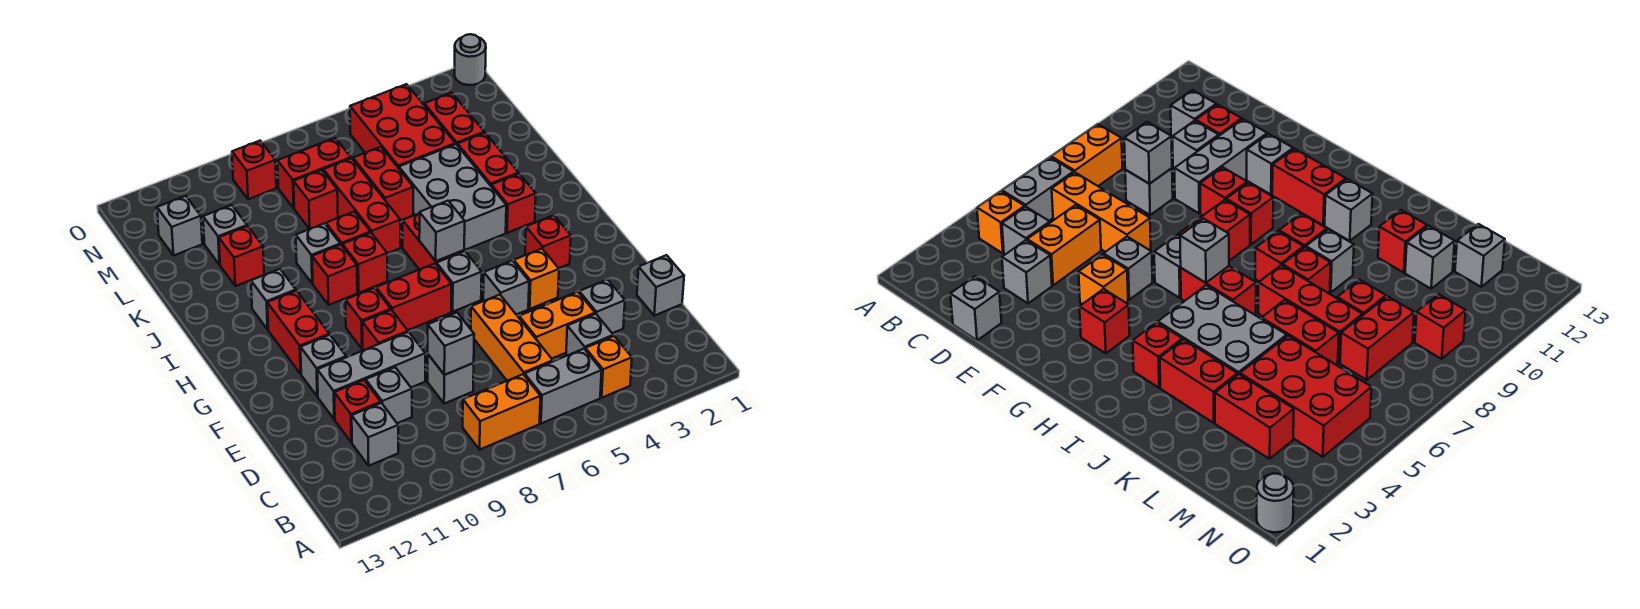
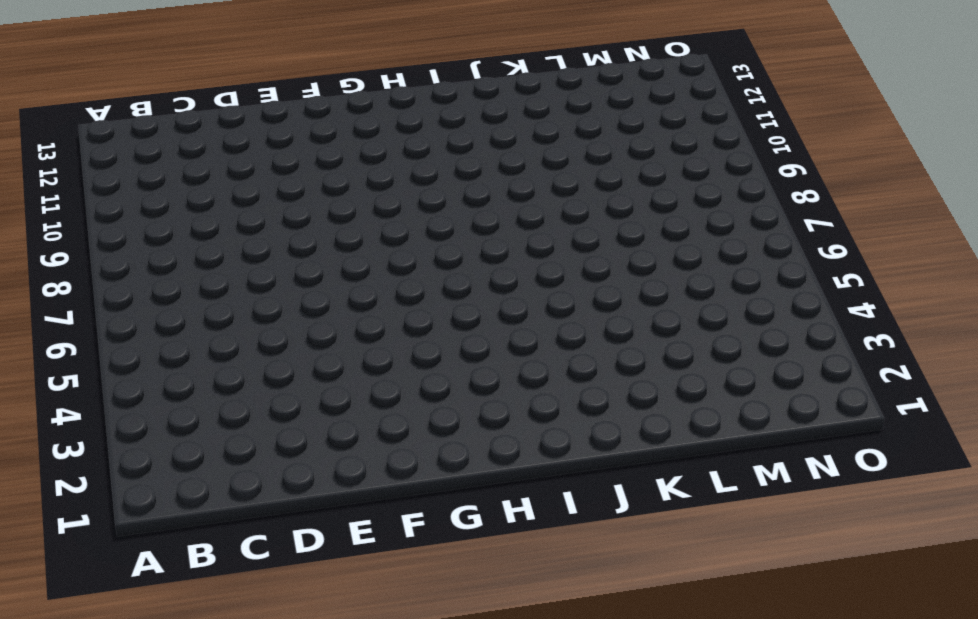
none -> orange brick B4 level 1
none -> grey brick B5:B6 level 1
none -> orange brick B7:B8 level 1
none -> grey brick C4 level 1

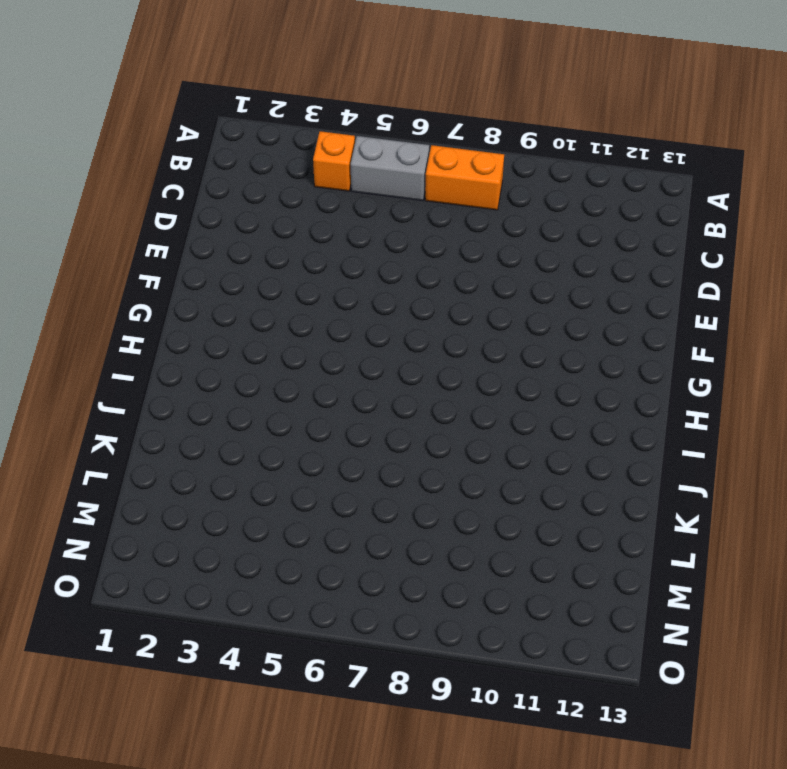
none -> grey brick C4 level 1
none -> orange brick C6:E6 level 1
none -> grey brick C11 level 1
none -> grey brick D1 level 1

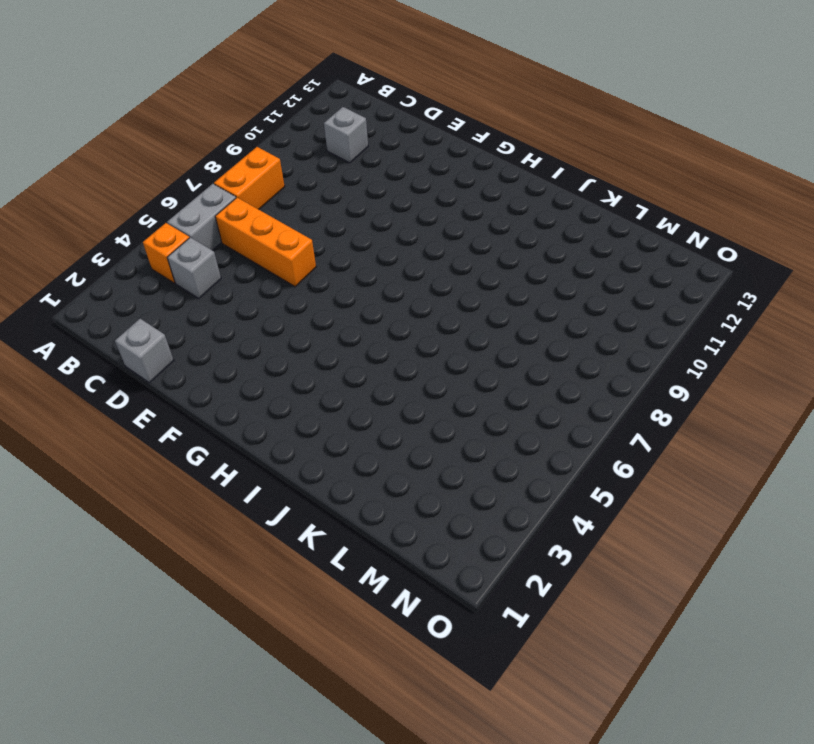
none -> grey brick D3 level 1
none -> orange brick D4:D5 level 1
none -> grey brick D8 level 1
none -> grey brick D10 level 1

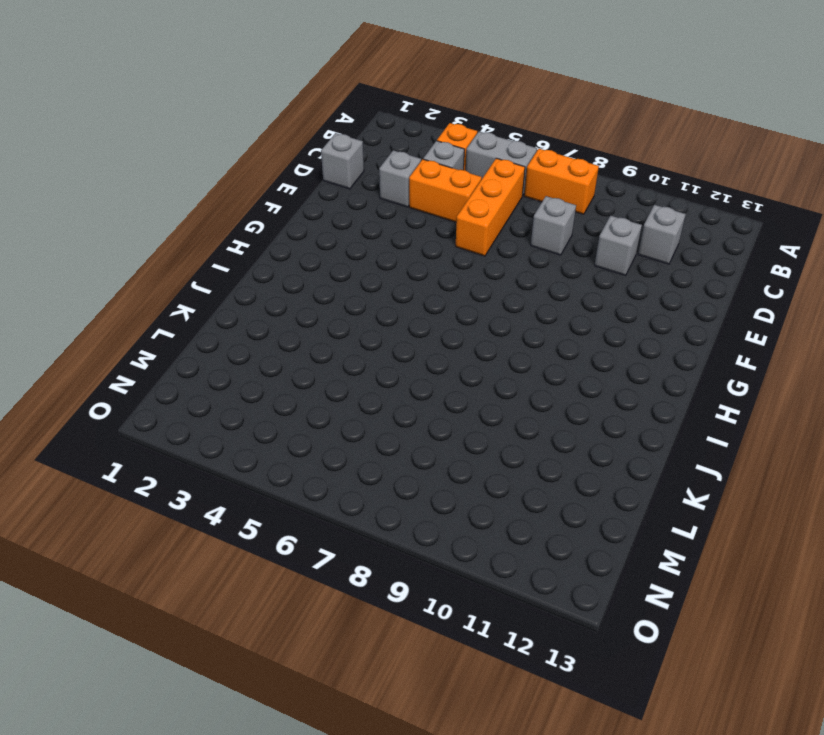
none -> red brick D11 level 1
none -> grey brick E9:E11 level 1
none -> orange brick F4 level 1
none -> grey brick F5 level 1

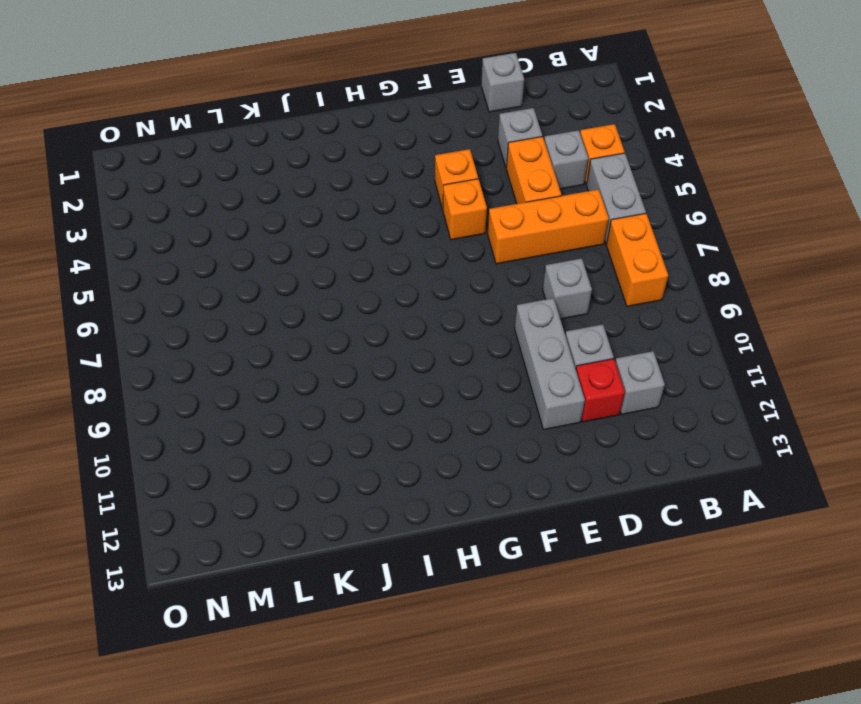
orange brick F5 level 1 -> grey brick F5 level 1
none -> red brick F9 level 1
none -> grey brick F11 level 1
none -> red brick G3 level 1
none -> grey brick G6 level 1

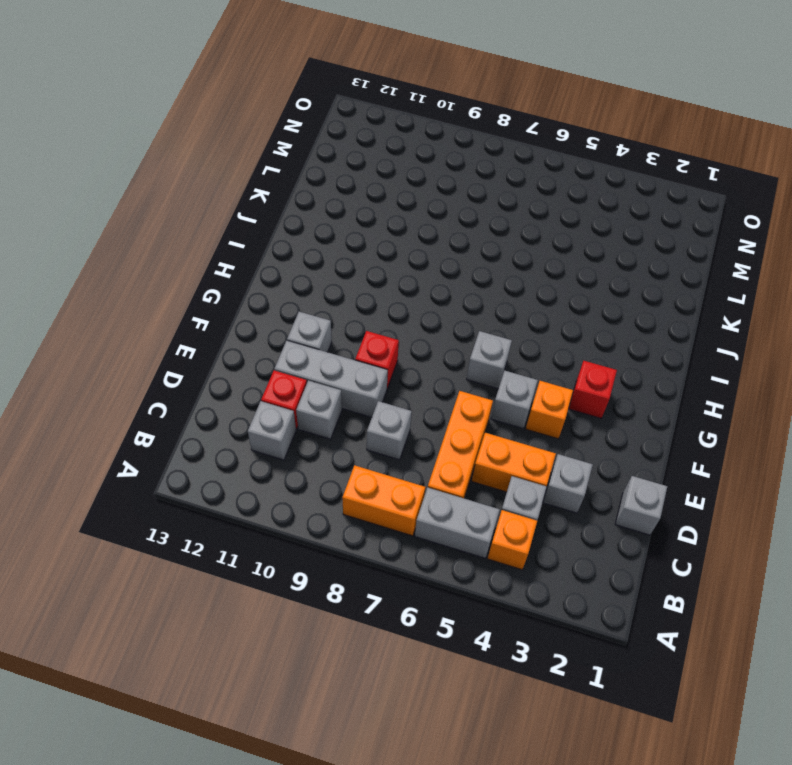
none -> red brick G7:G8 level 1
none -> red brick G9 level 1
none -> red brick G11:H11 level 1
none -> red brick H6:I6 level 1

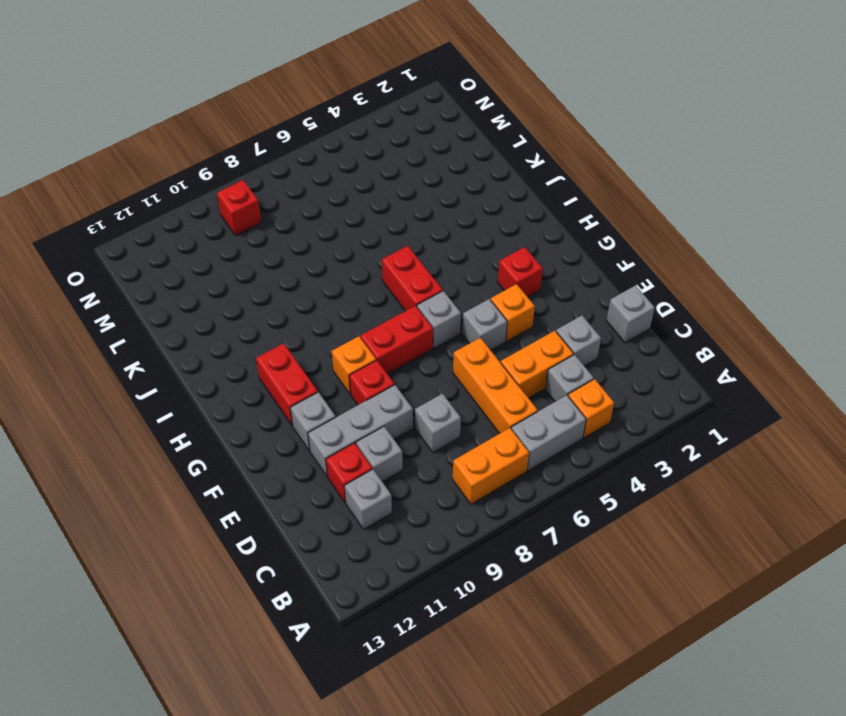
orange brick G9 level 1 -> red brick G9 level 1
none -> red brick I3 level 1
none -> grey brick I4:K5 level 1
none -> red brick I8 level 1
none -> red brick I9 level 1

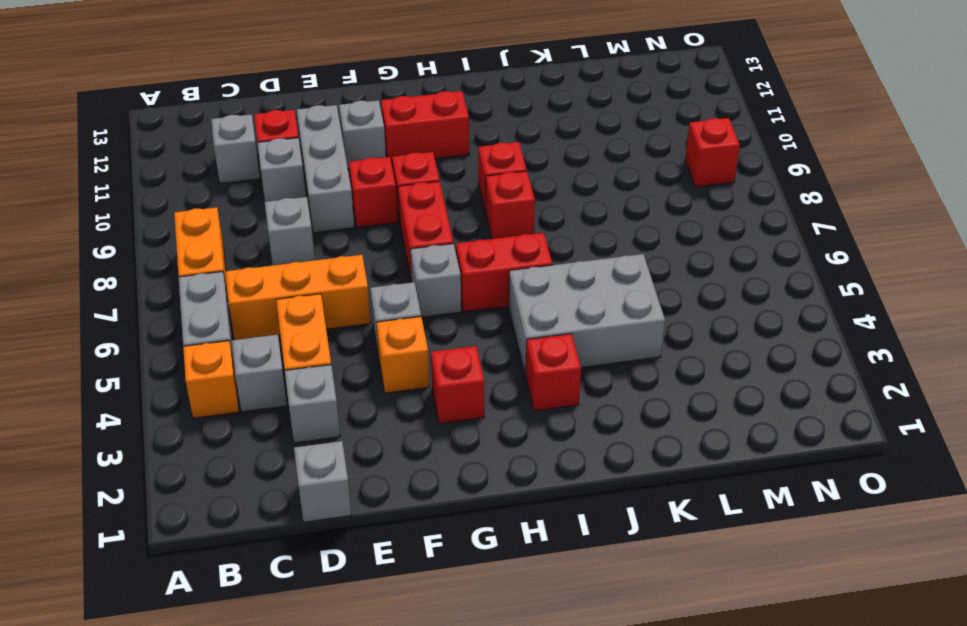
none -> grey brick I11 level 1
none -> red brick J3:K3 level 1
none -> red brick J7:L7 level 1
none -> red brick J8 level 1

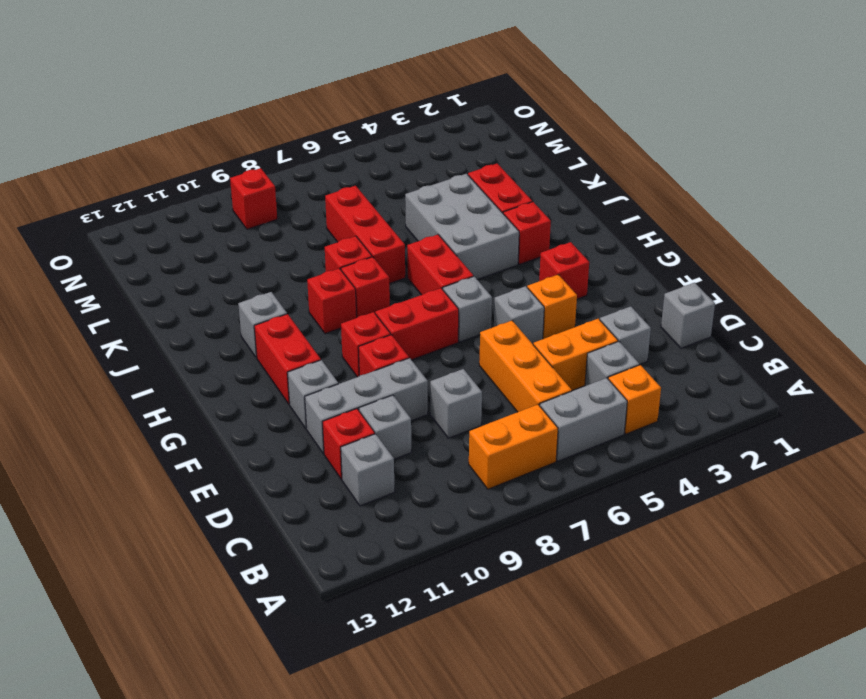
none -> grey brick J9 level 1
none -> red brick K6:L6 level 1
none -> red brick K11 level 1
none -> red brick L3:M3 level 1

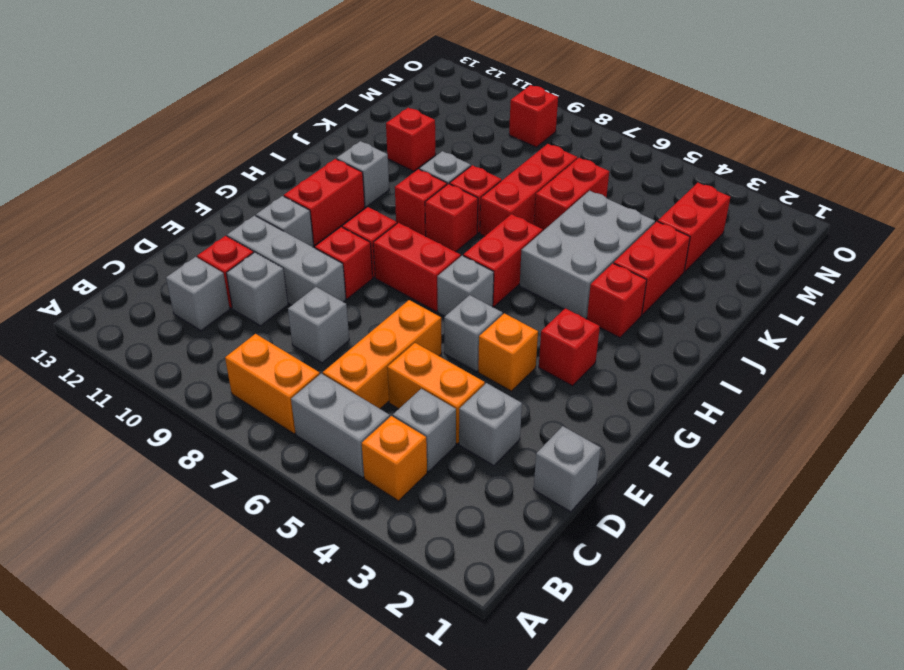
none -> red brick L4:N5 level 1
none -> red brick L8 level 1
none -> grey brick L11 level 1
none -> red brick M7:M8 level 1

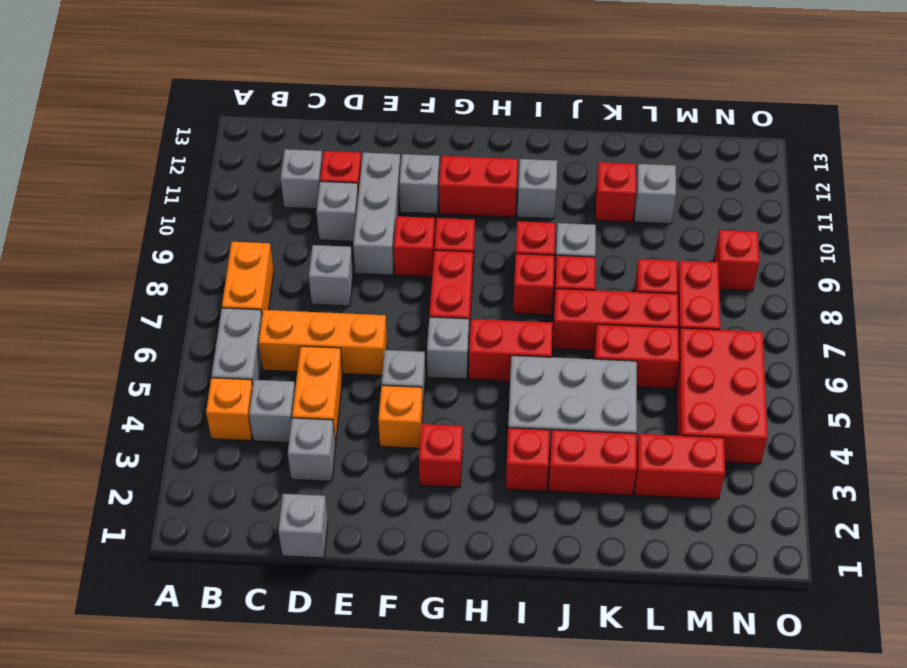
red brick M4:N6 level 1 -> red brick L4:N5 level 1
none -> grey brick M12 level 1
none -> grey round brick O1 level 1
none -> grey brick D8 level 2
none -> grey brick H6 level 2

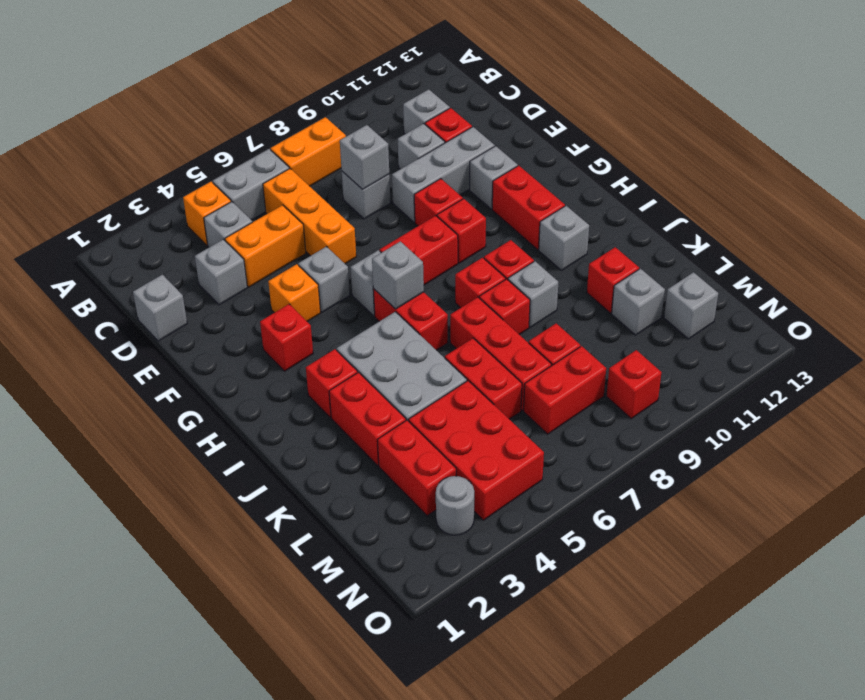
grey round brick N3 level 1 -> grey round brick O1 level 1

